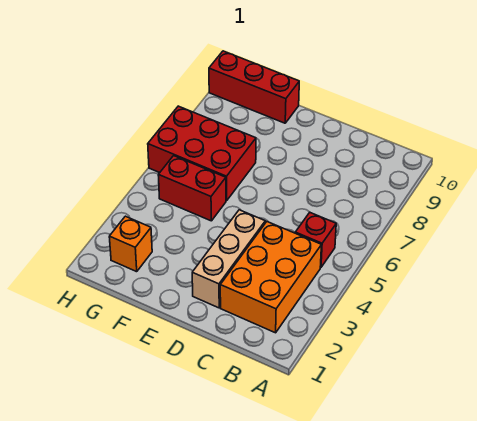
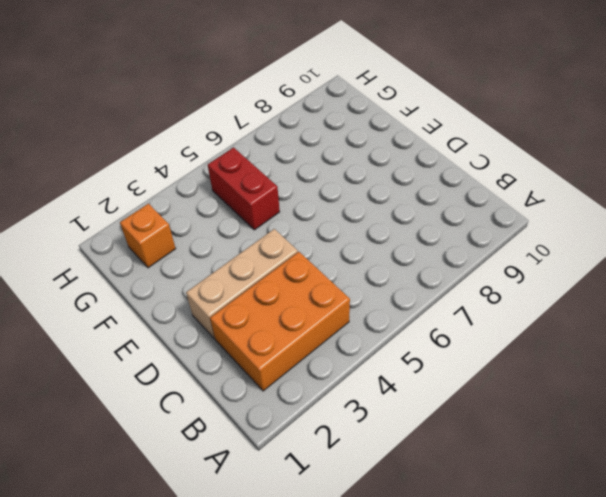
none -> red brick B5 level 1
none -> red brick F6:H7 level 1

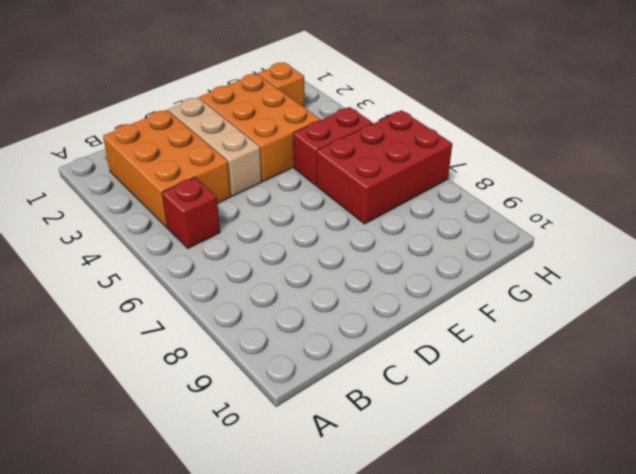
orange brick E2:F4 level 1 -> none
none -> red brick F10:H10 level 1

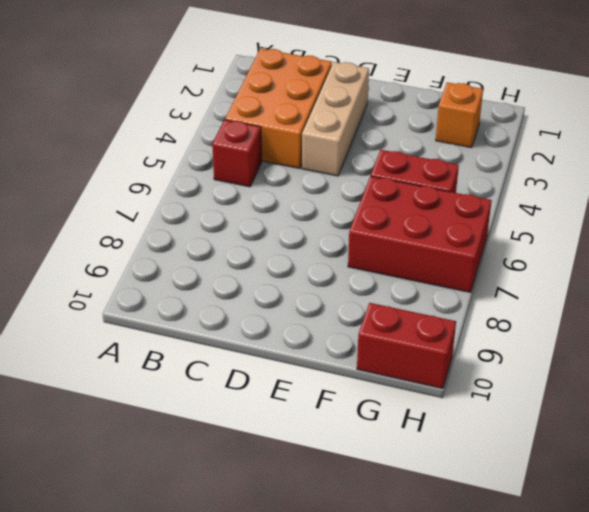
red brick G10:H10 level 1 -> red brick F10:H10 level 1

